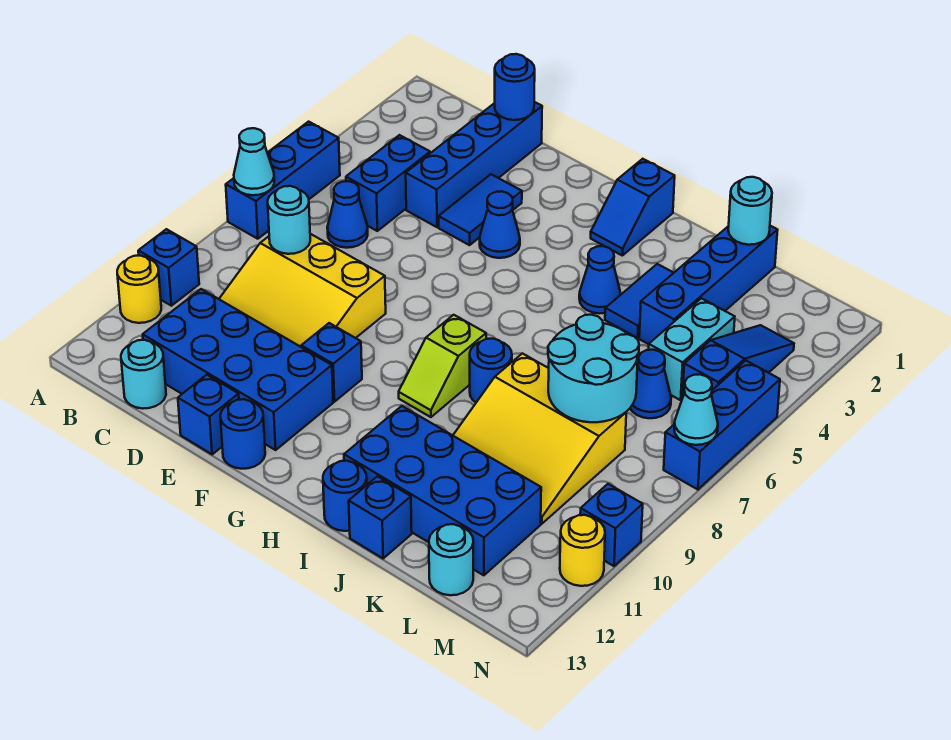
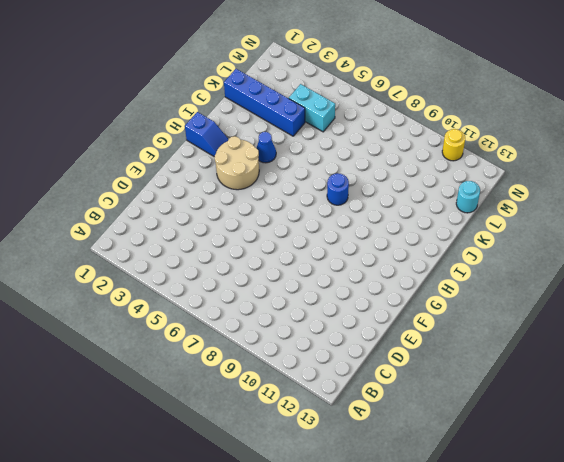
tan round brick G3:H4 level 1 -> none
none -> blue brick A5:A7 level 1
none -> blue brick A10 level 1
none -> yellow round brick A11 level 1
none -> blue brick C4:C5 level 1

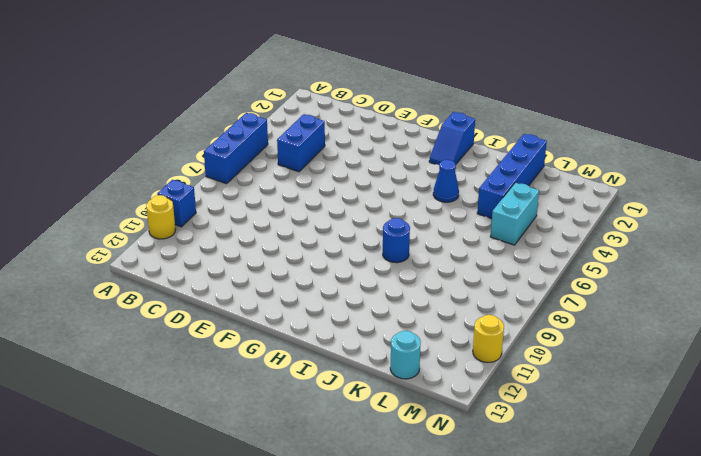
none -> blue cone C6 level 1
none -> yellow slope C8:E10 level 1 top 8
none -> blue brick C11:F12 level 1
none -> cyan round brick C13 level 1

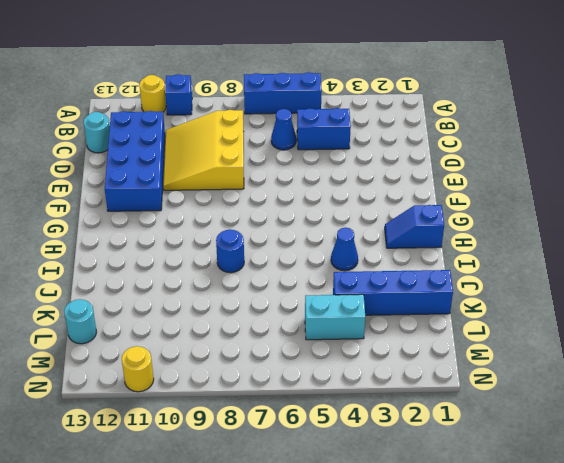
none -> blue brick D1:D4 level 1
none -> blue tile E3:E4 level 1
none -> blue brick E13 level 1
none -> blue cone F4 level 1

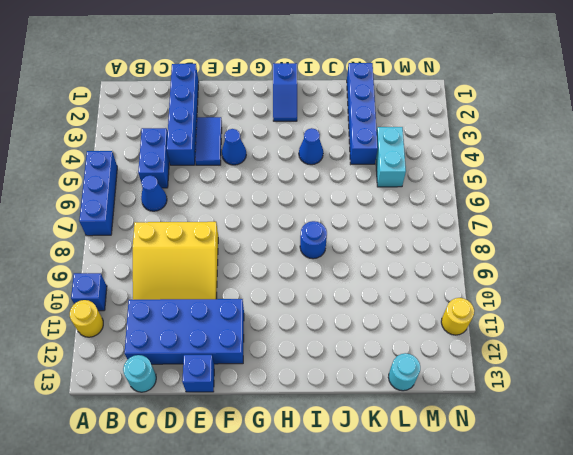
none -> blue brick F10 level 1
none -> blue round brick F13 level 1
none -> lime slope H8:H9 level 1 top 8
none -> blue brick I11:L12 level 1

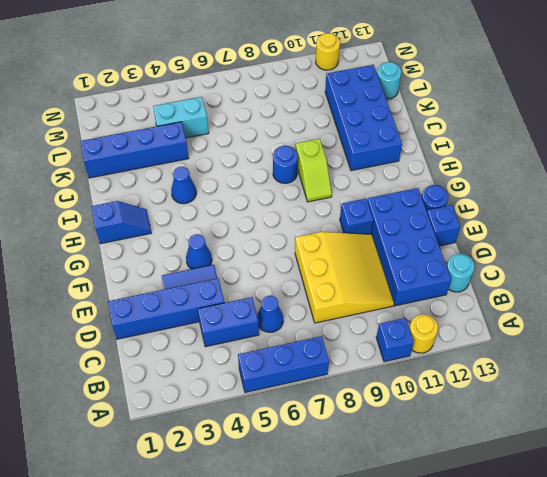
lime slope H9:I9 level 1 top I -> lime slope H8:H9 level 1 top 8
none -> blue round brick I13 level 1
none -> blue tile J3:J4 level 1
none -> yellow slope J8:L10 level 1 top 8
none -> blue brick J13 level 1

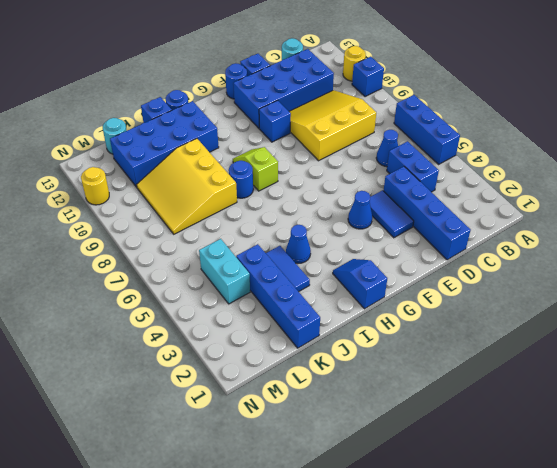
yellow slope J8:L10 level 1 top J -> yellow slope J8:L10 level 1 top 8
none -> blue cone L6 level 1
none -> blue slope M3:M5 level 1 top 5
none -> blue brick N5:N7 level 1
none -> blue brick N10 level 1

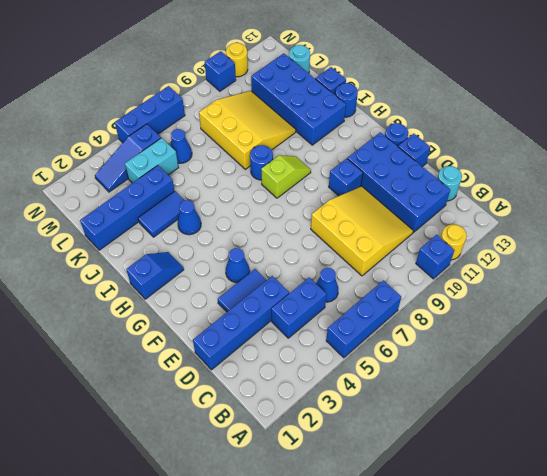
none -> cyan cone A7 level 2
none -> cyan round brick C8 level 2
none -> blue round brick D1 level 2
none -> cyan round brick K1 level 2

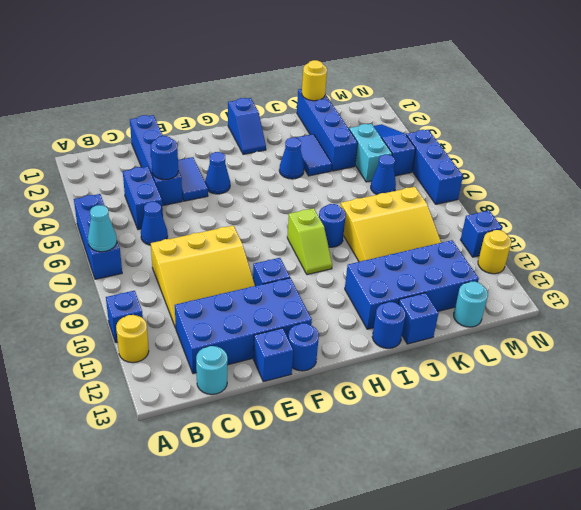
blue round brick D4 level 2 -> blue round brick D1 level 2
yellow round brick K1 level 2 -> cyan round brick K1 level 2
none -> cyan round brick C8 level 2
none -> cyan round brick K7:L8 level 2
none -> cyan cone N7 level 2

